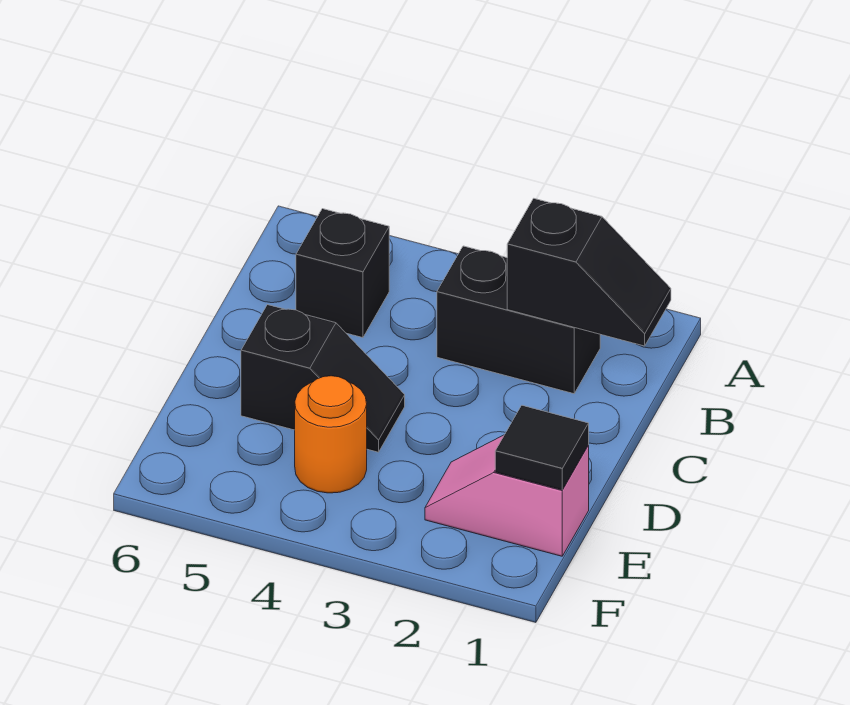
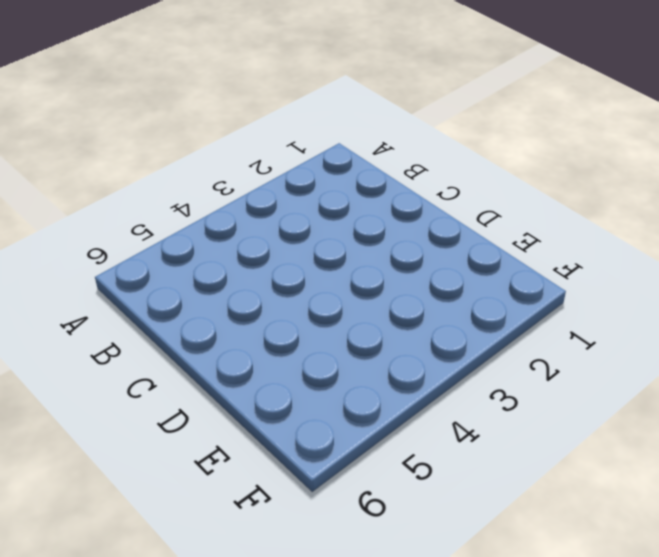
none -> black brick B2:B3 level 1
none -> black brick B5 level 1

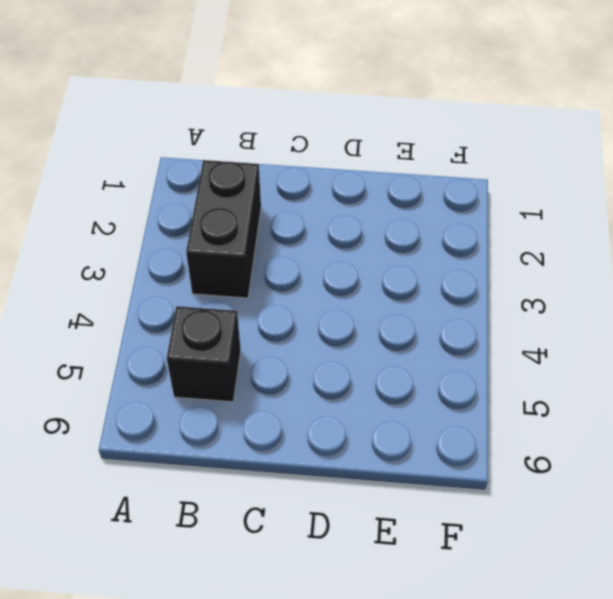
none -> black slope D4:D5 level 1 top 5
none -> pink slope E1:E2 level 1 top 1

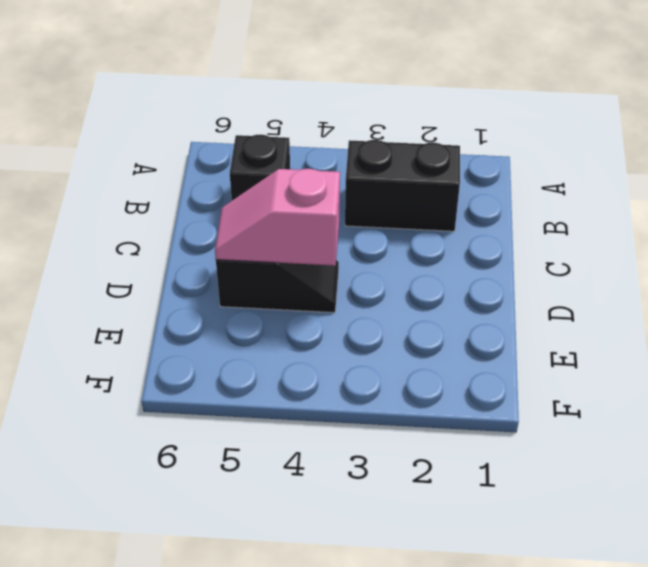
pink slope D4:D5 level 2 top 4 -> pink slope E1:E2 level 1 top 1
none -> orange round brick E4 level 1
none -> black slope B1:B2 level 2 top 2

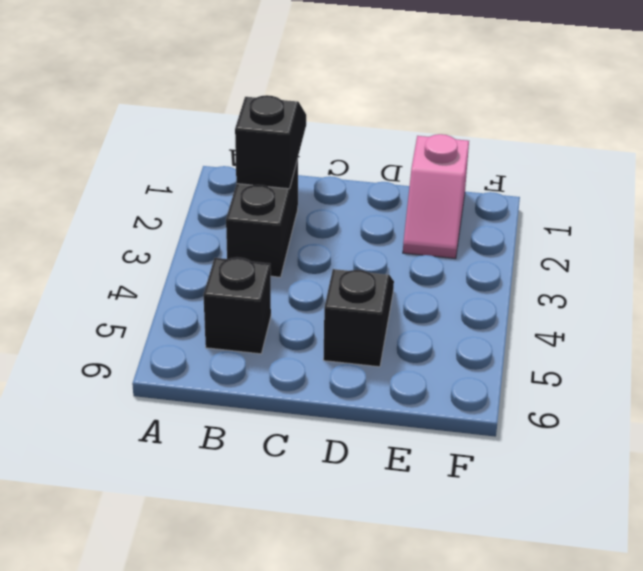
none -> orange round brick E4 level 1
none -> black tile E1 level 2

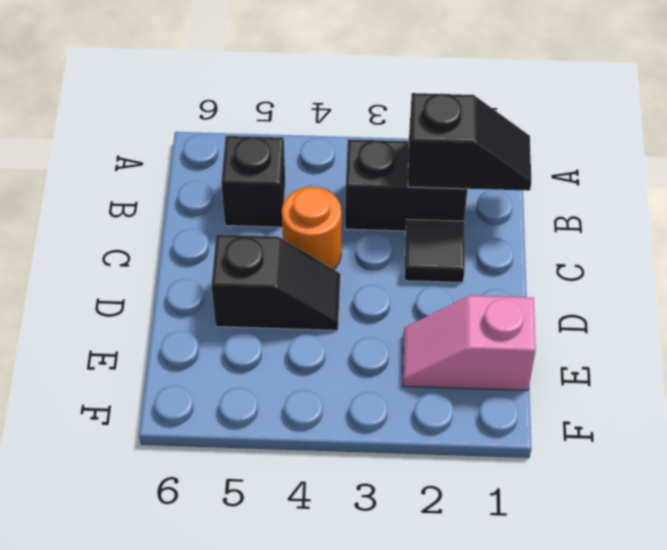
black tile C2 level 1 -> black tile E1 level 2
orange round brick C4 level 1 -> orange round brick E4 level 1

